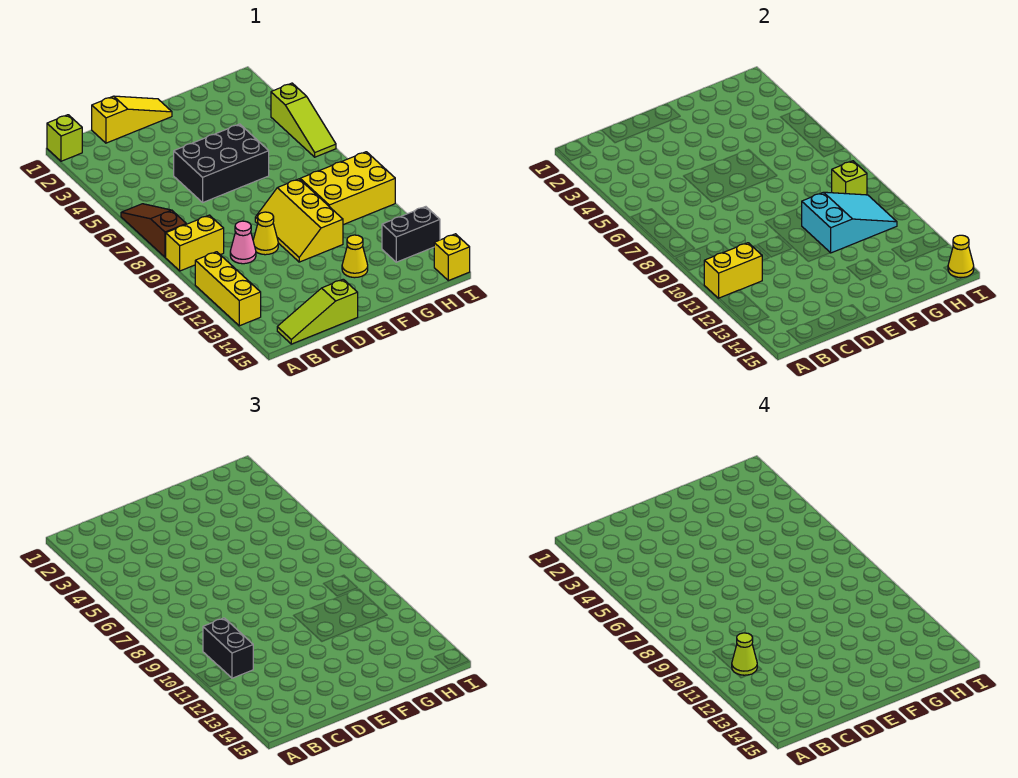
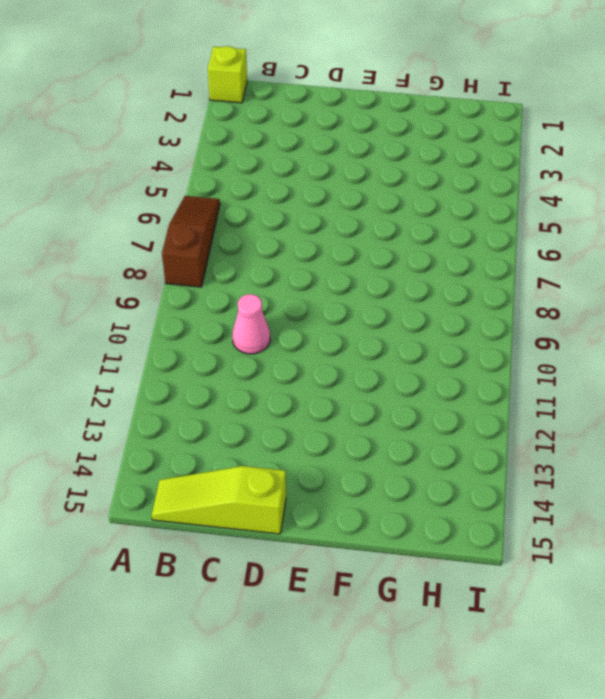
none -> yellow brick A9:B9 level 1
none -> yellow brick A11:A13 level 1
none -> yellow slope C1:E1 level 1 top C

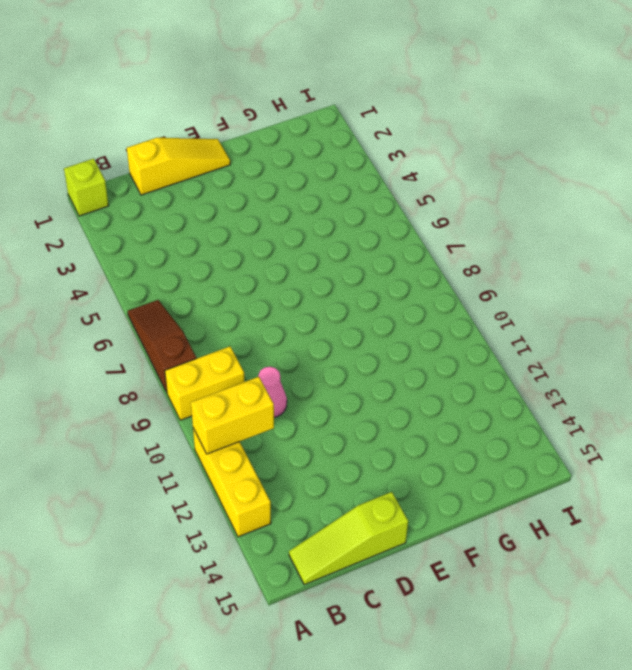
none -> black brick D5:F6 level 1
none -> yellow cone D10 level 1
none -> yellow slope E9:F11 level 1 top F

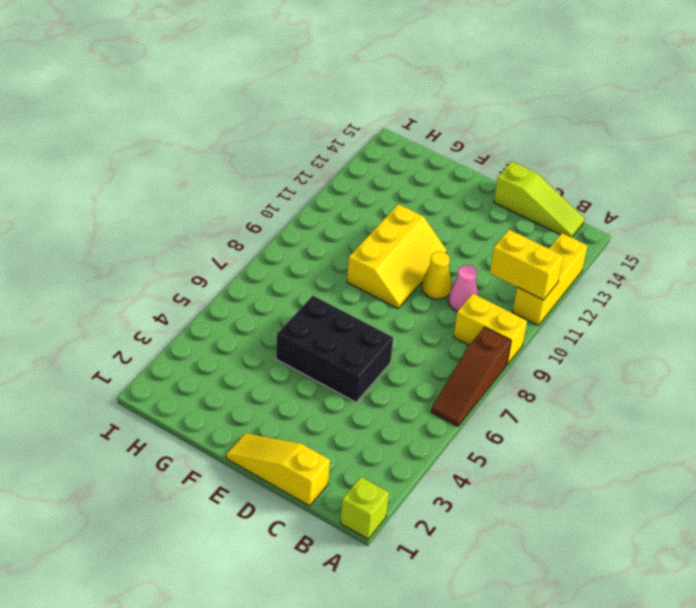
none -> yellow cone F13 level 1
none -> yellow brick G9:I10 level 1
none -> black brick H13:I13 level 1

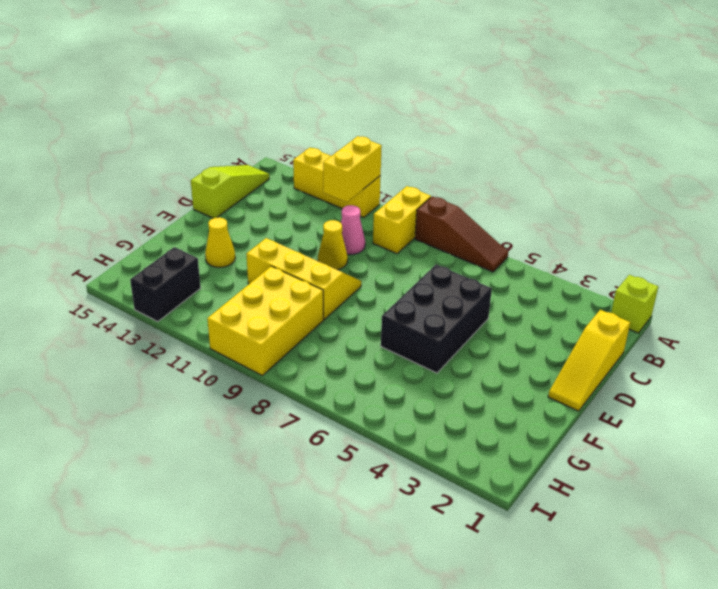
none -> lime slope I4:I6 level 1 top 4
none -> yellow brick I15 level 1
none -> cyan slope F10:H11 level 2 top F

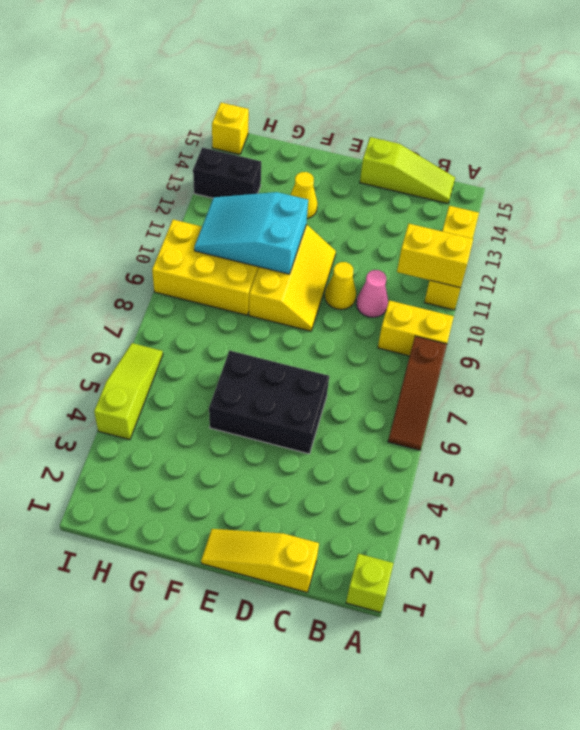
none -> lime brick H9 level 2
none -> yellow cone I15 level 2
none -> black brick B10:B11 level 3

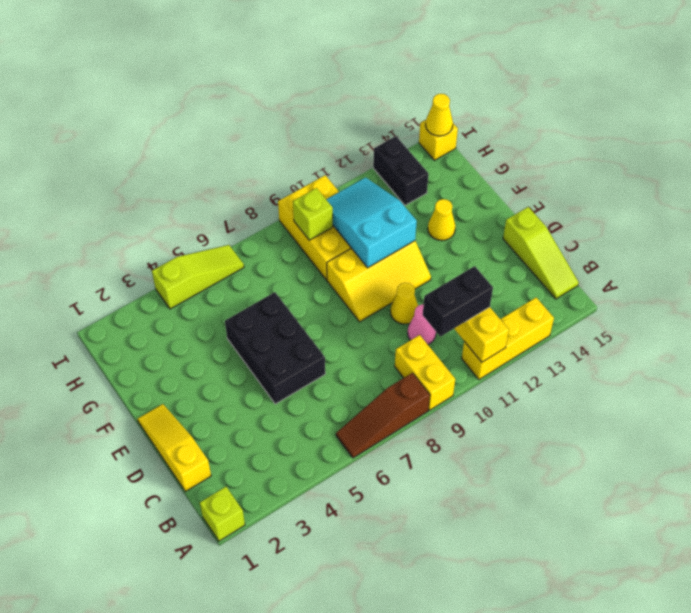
none -> lime cone B11 level 4

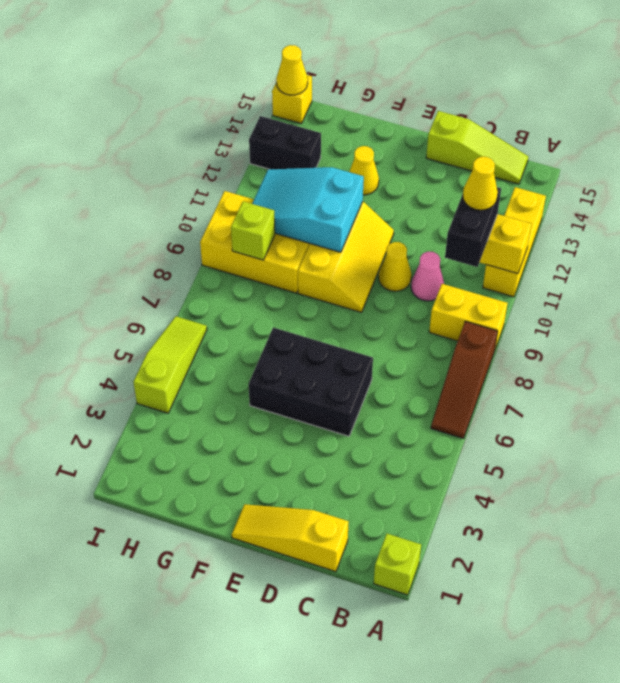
yellow cone B11 level 4 -> lime cone B11 level 4

